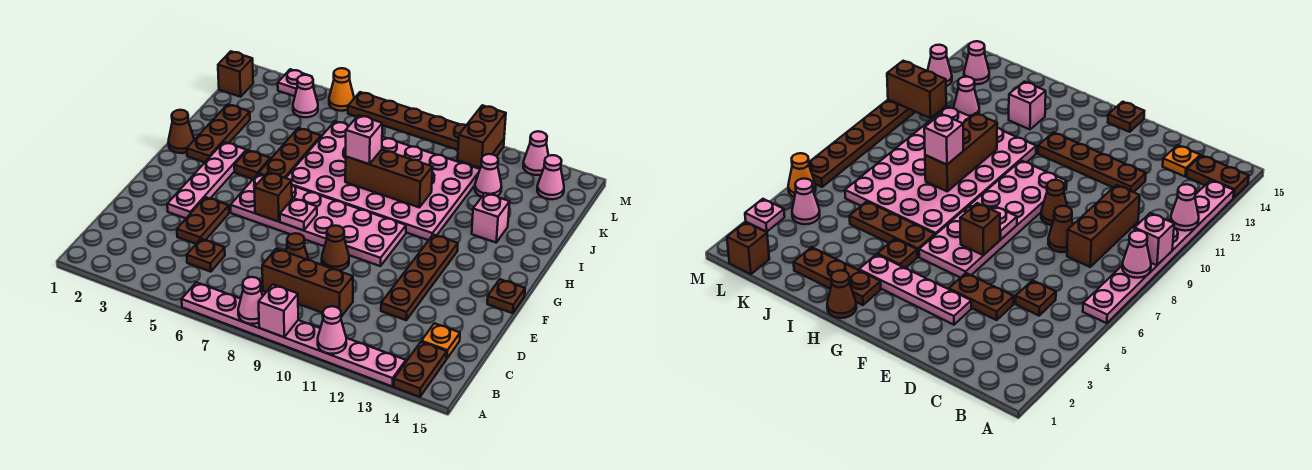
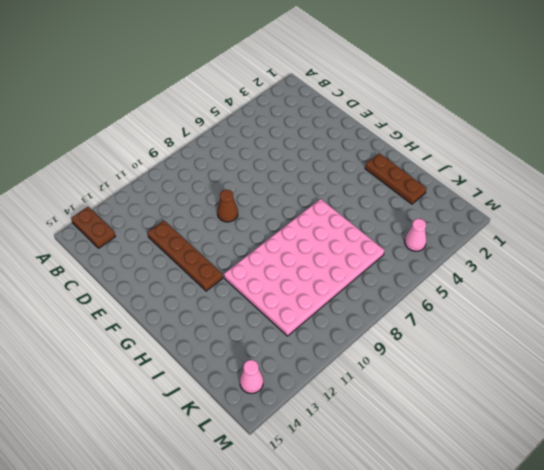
none -> pink plate A6:A13 level 1
none -> brown plate C5 level 1
none -> brown brick C8:C10 level 1
none -> orange plate C14 level 1

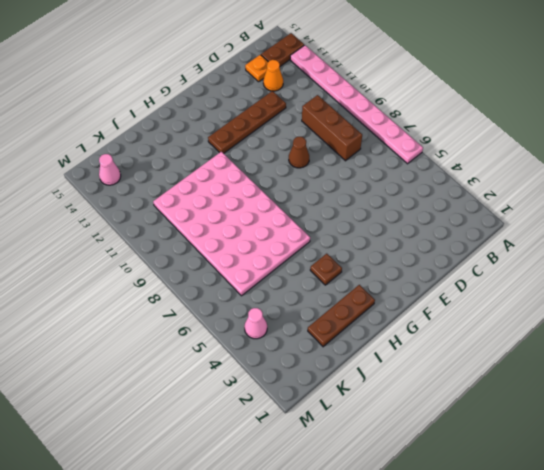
orange cone C13 level 1 -> orange cone M5 level 1
none -> brown plate C5 level 1
none -> brown plate D4:E4 level 1
none -> brown cone D8 level 1
none -> pink plate E3:H3 level 1

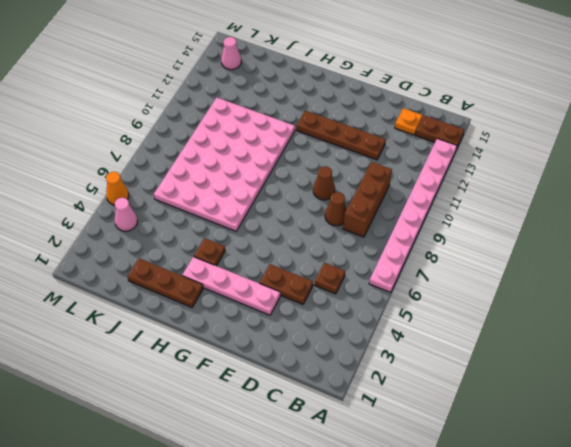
none -> pink plate F5:G10 level 1
none -> brown plate F15 level 1
none -> brown cone H1 level 1
none -> brown plate H5:J5 level 1

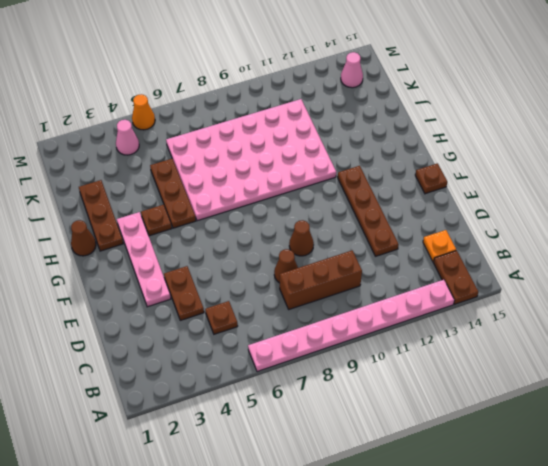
none -> pink plate F5:G10 level 1
none -> pink brick I13 level 1
none -> pink cone K12 level 1
none -> brown brick L1 level 1

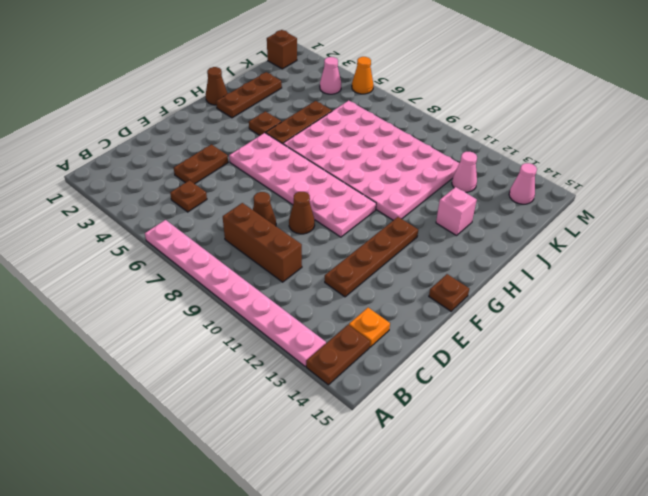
none -> pink plate E3:H3 level 1
none -> pink plate M3 level 1
none -> brown plate M6:M11 level 1
none -> pink cone M13 level 1

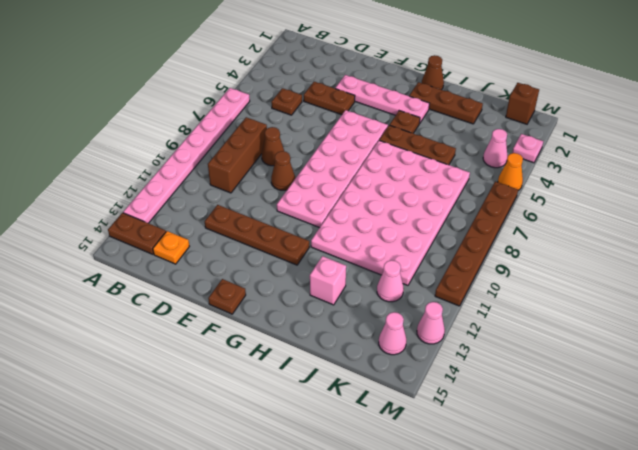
none -> pink cone A8 level 2
none -> pink brick A9 level 2
none -> pink cone A11 level 2
none -> brown brick F6 level 2

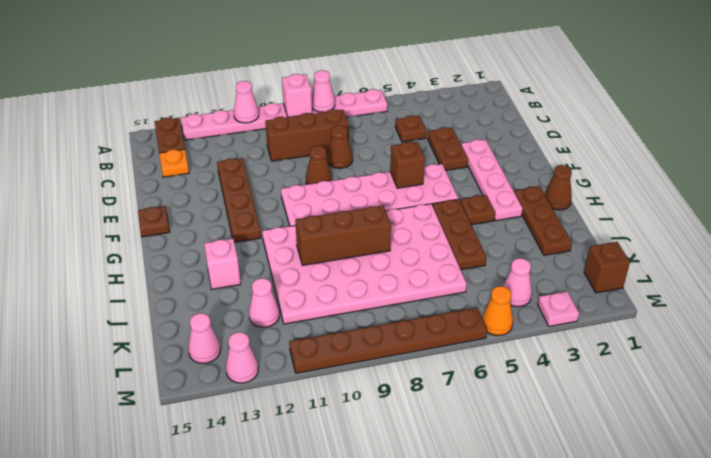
none -> pink plate F7 level 2
none -> brown brick L11:M11 level 2
none -> pink brick I8 level 3

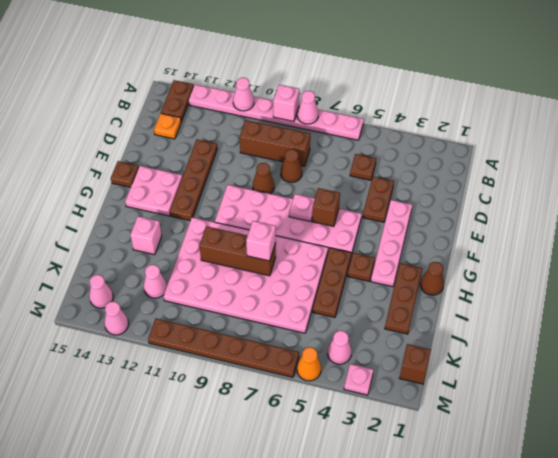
pink plate F13:G14 level 1 -> none
none -> brown brick L11:M11 level 2

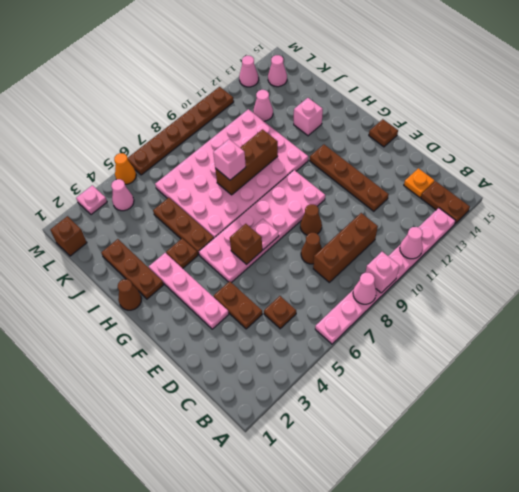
none -> brown brick L11:M11 level 2

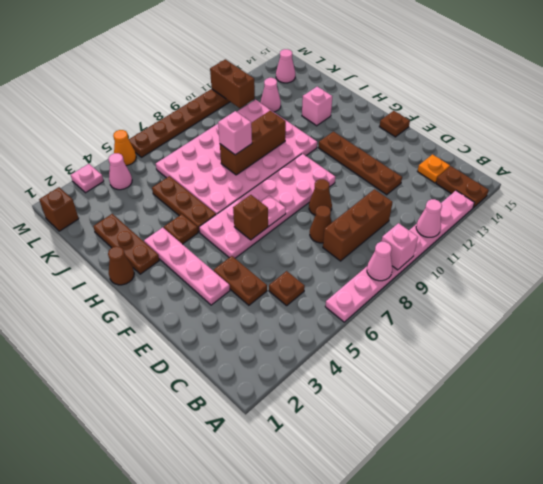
none -> pink cone M13 level 1

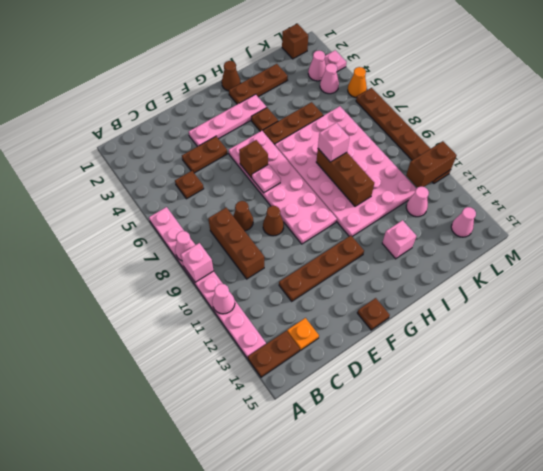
pink cone L3 level 1 -> pink cone M13 level 1

